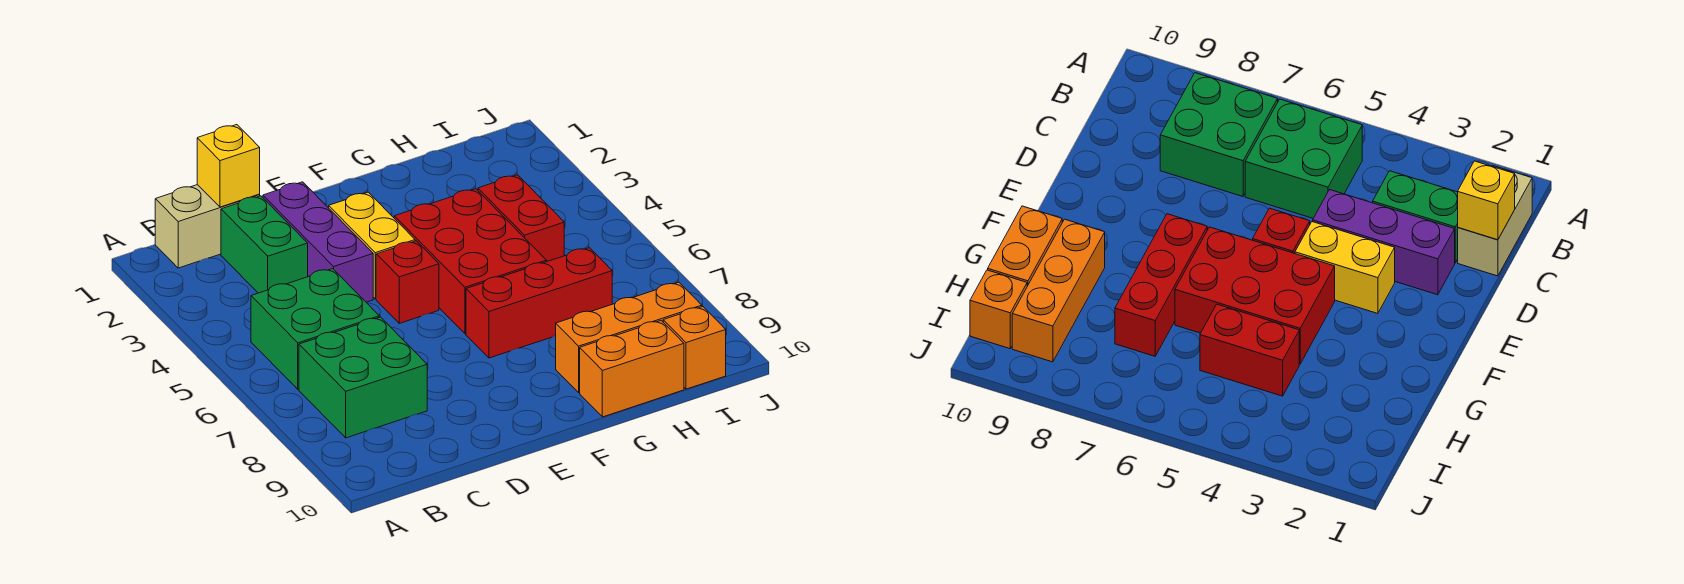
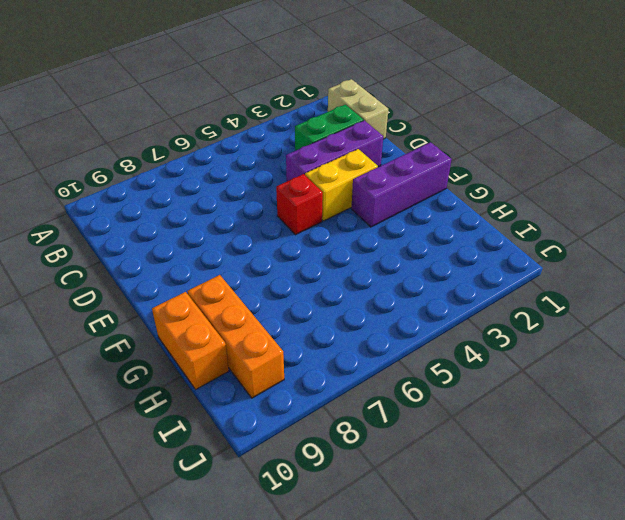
purple brick F1:F3 level 1 -> none
none -> green brick B5:C6 level 1
none -> green brick B7:C8 level 1
none -> red brick F4:G6 level 1

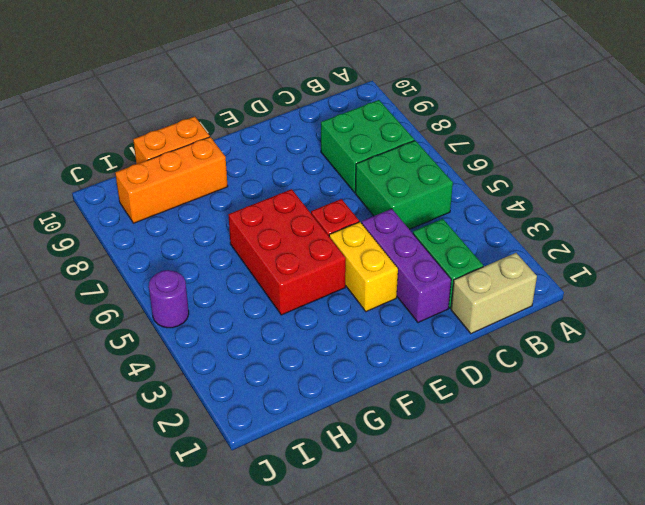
purple round brick J5 level 1 -> none
none -> red brick F7:H7 level 1
none -> red brick H4:H5 level 1
none -> orange brick I10 level 1

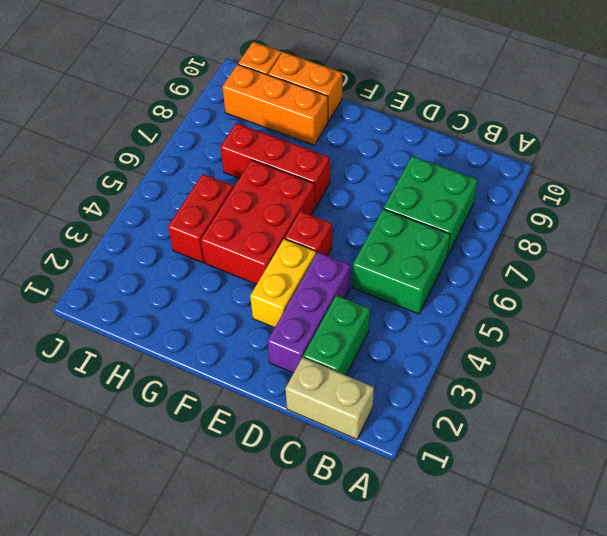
none -> yellow brick C1 level 2

